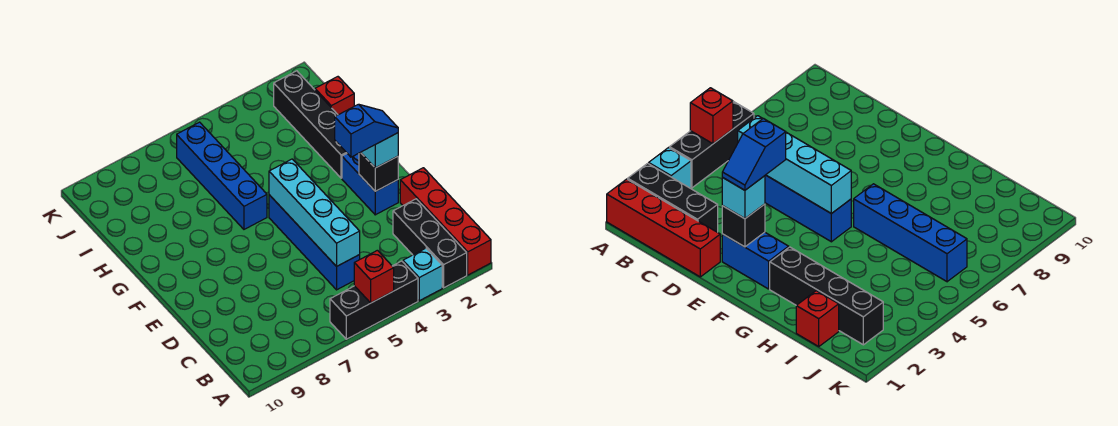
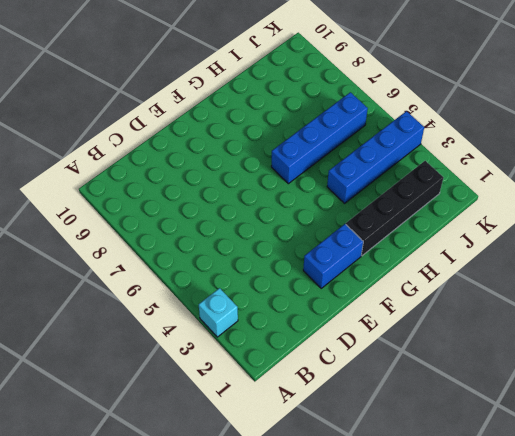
blue brick H4:K4 level 1 -> blue brick C5:F5 level 1
none -> red brick A1:D1 level 1
none -> black brick A2:C2 level 1
none -> black brick A4:A6 level 1

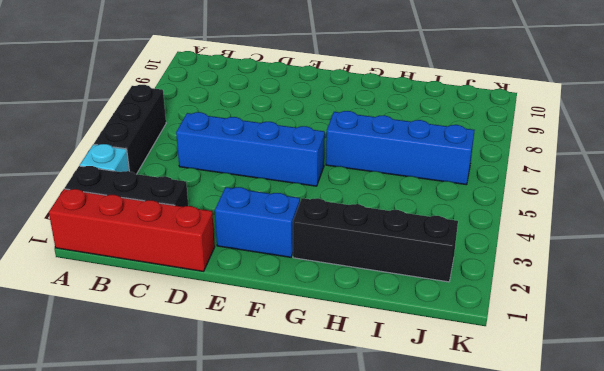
none -> red brick I1 level 1
none -> red brick A5 level 2
none -> cyan brick C5:F5 level 2

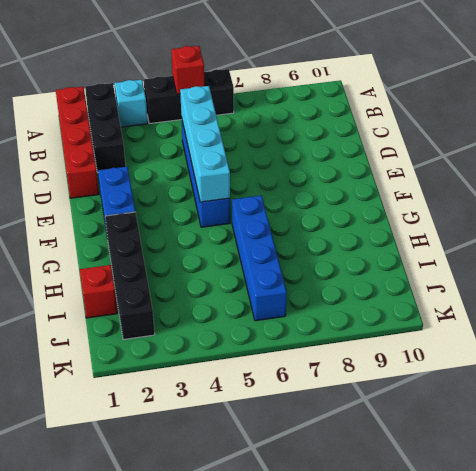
none -> black brick E2 level 2
none -> cyan brick E2 level 3
none -> blue slope E2:E3 level 4 top 3

